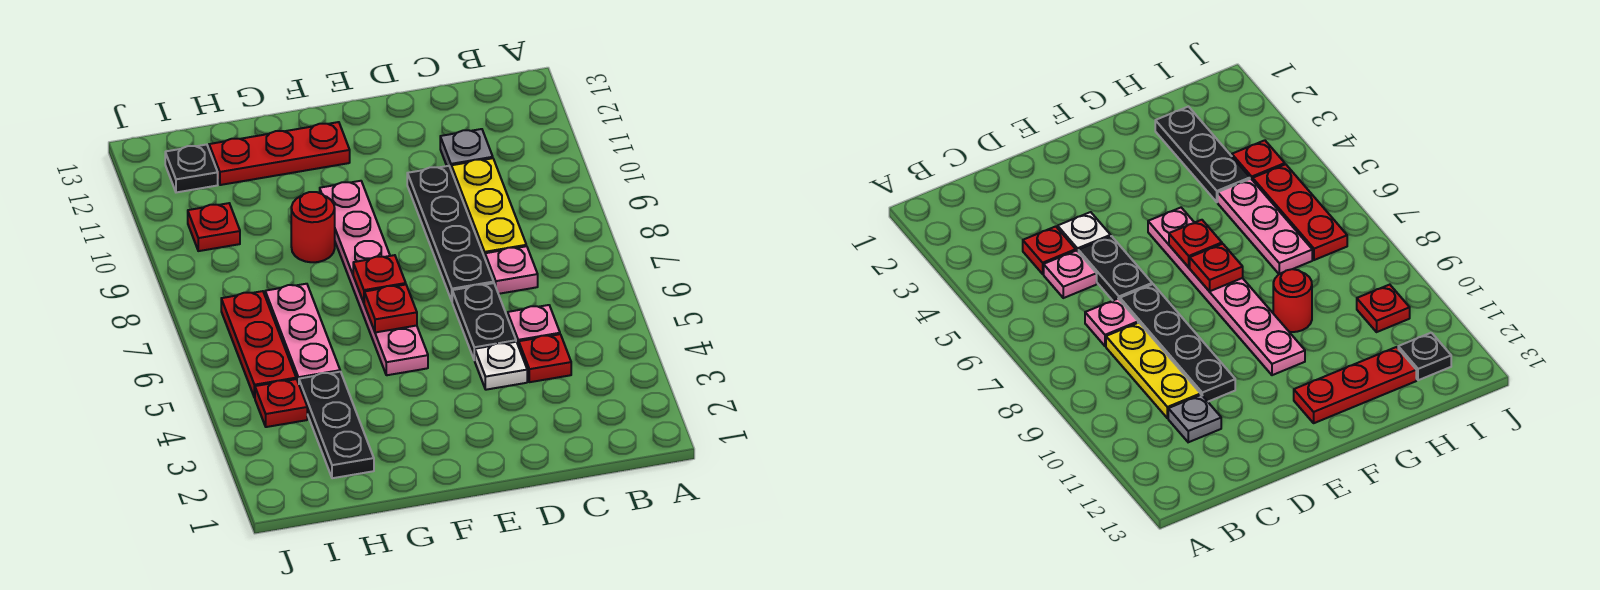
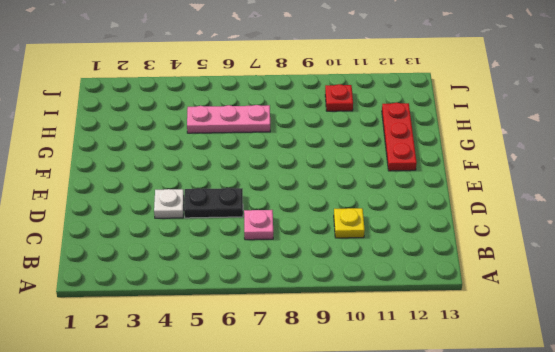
yellow plate C10 level 1 -> yellow plate C8:C10 level 1
none -> red plate C4 level 1
none -> pink plate C5 level 1
none -> grey plate C11 level 1

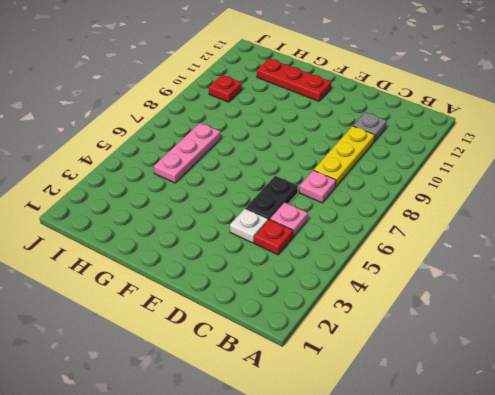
none -> black plate D7:D10 level 1
none -> pink plate F5:F10 level 1
none -> red round brick G9 level 1

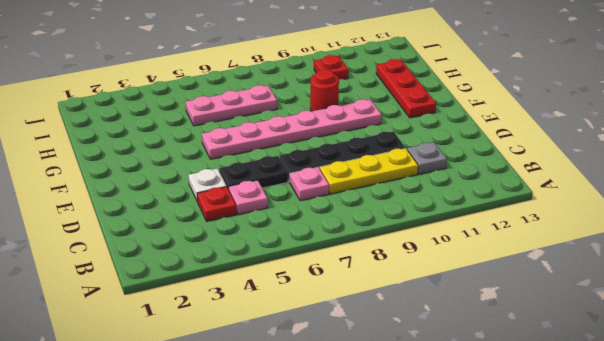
none -> black plate H2:H4 level 1
none -> red plate I4 level 1
none -> red plate I5:I7 level 1

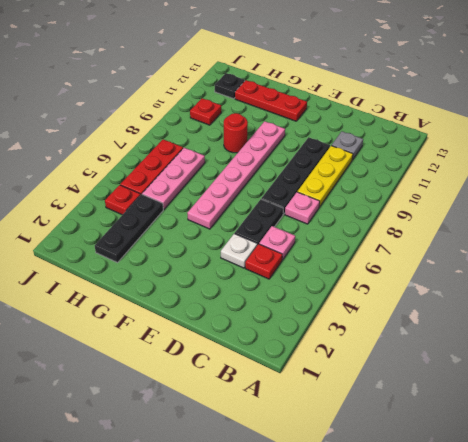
none -> red plate F6 level 2
none -> red plate F7 level 2

